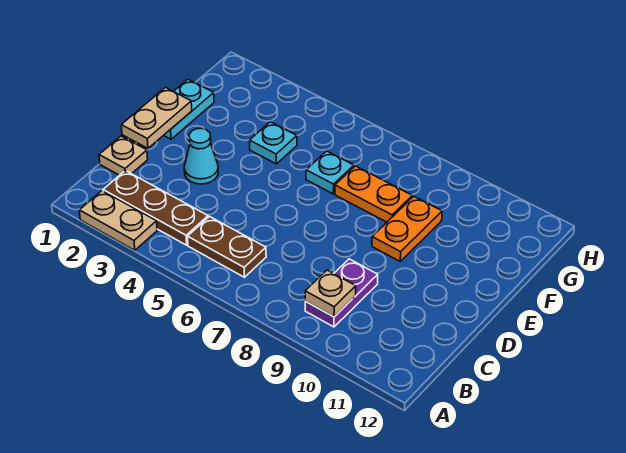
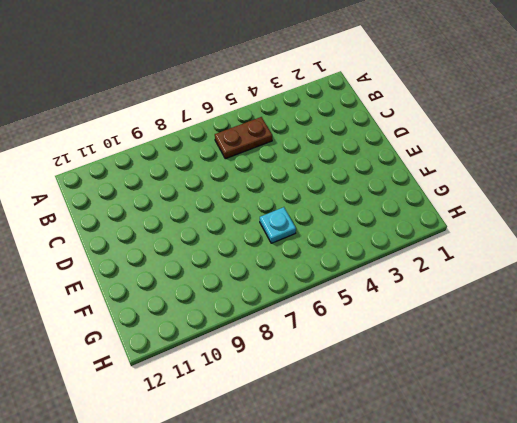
none -> tan plate A2:A3 level 1
none -> brown plate B2:B4 level 1
none -> purple plate B9:C9 level 1

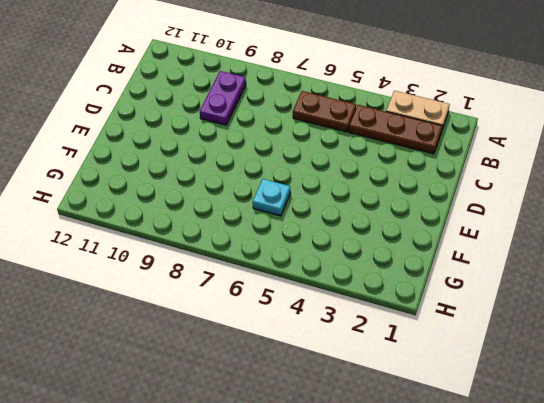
none -> tan plate C1 level 1
none -> cyan cone D3 level 1
none -> cyan plate E1:F1 level 1

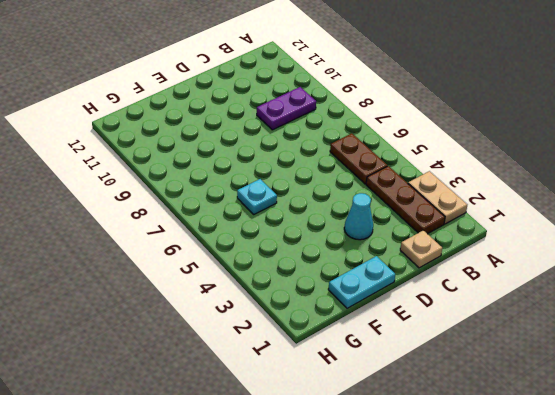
none -> orange plate E9:F9 level 1
none -> cyan plate F4 level 1
none -> orange plate F7:F8 level 1

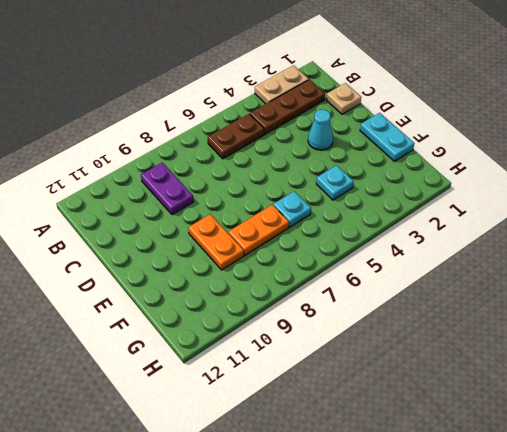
none -> tan plate B9 level 2
none -> tan plate D1:E1 level 2

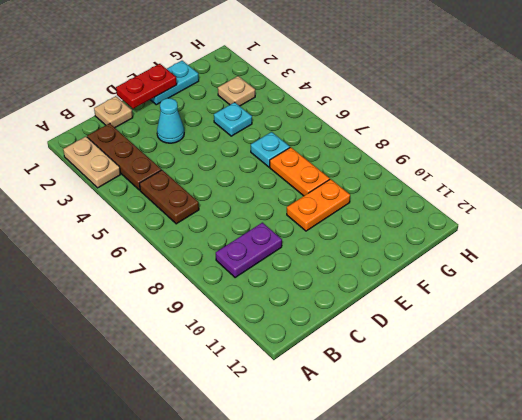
red plate D1:E1 level 2 -> tan plate D1:E1 level 2
tan plate G3 level 1 -> tan plate B9 level 2

